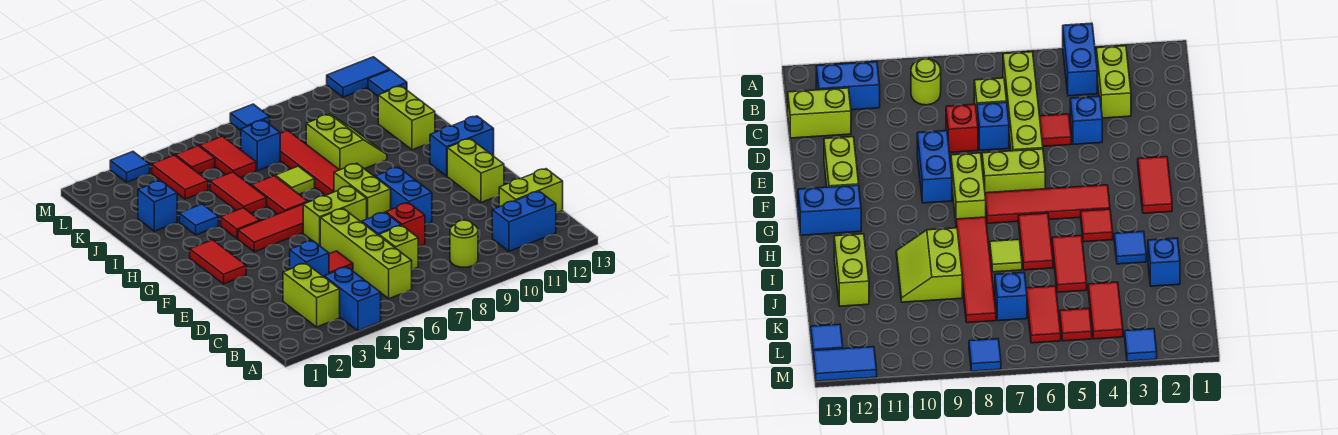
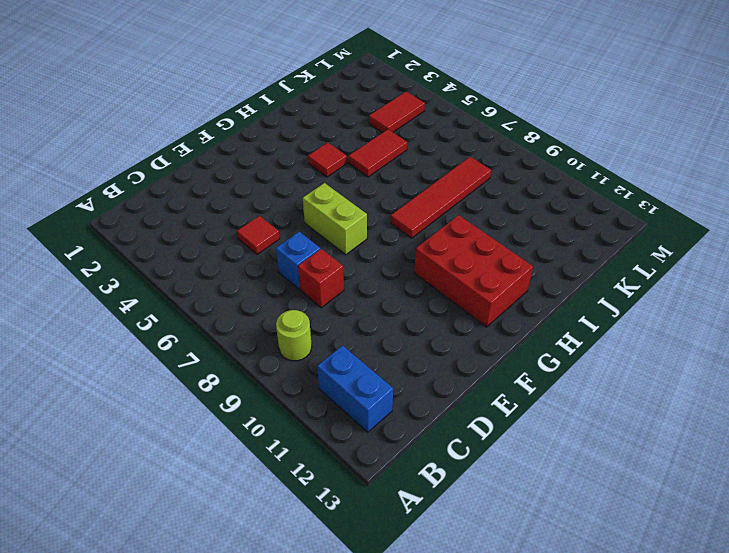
red brick G10:H12 level 1 -> blue brick G12:G13 level 1
none -> blue brick A4:B4 level 1
none -> lime brick B3:C3 level 1
none -> lime brick B6:E6 level 1
none -> lime brick C7 level 1

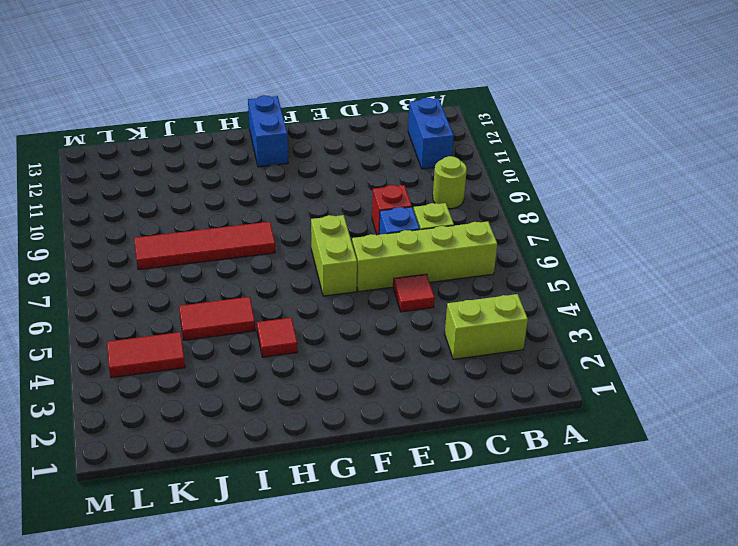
none -> blue brick A4:B4 level 1
none -> lime brick C12:C13 level 1
none -> blue brick D4 level 1
none -> blue brick E9:F9 level 1

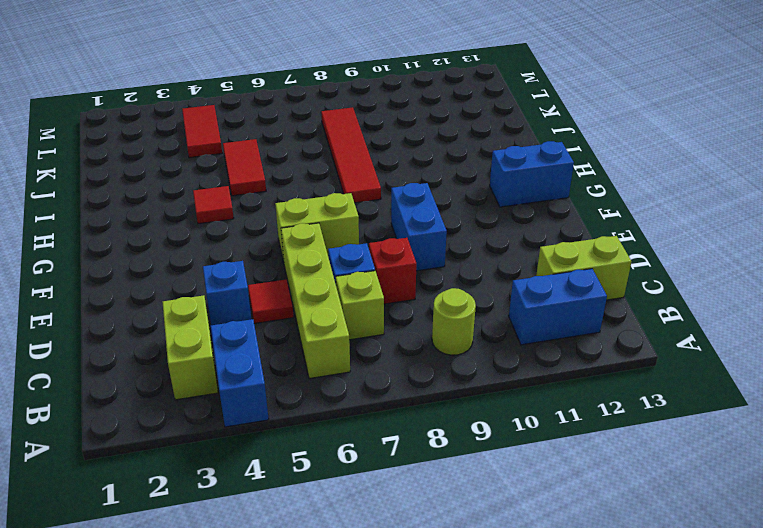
none -> lime brick E12:F12 level 1
none -> red tile F2:G2 level 1
none -> lime brick F8:G8 level 1
none -> red tile G4:G7 level 1

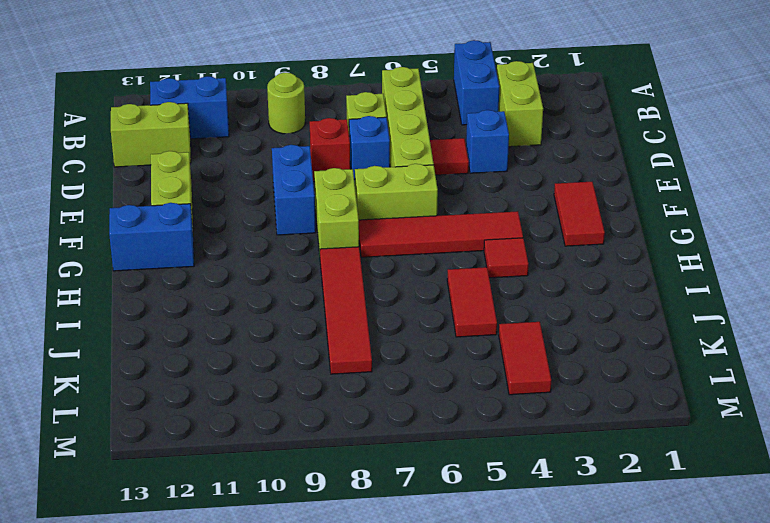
none -> red tile H6:I6 level 1
none -> blue tile I3 level 1
none -> lime tile I7 level 1
none -> lime slope I9:J10 level 1 top 9

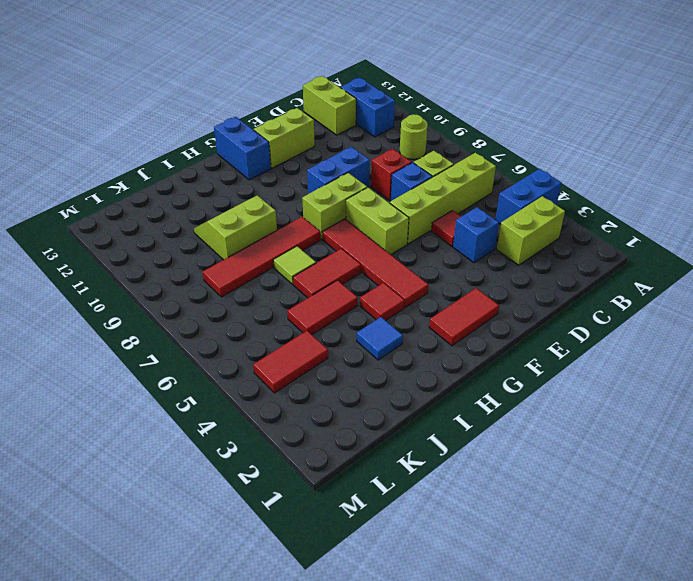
none -> lime brick I12:J12 level 1
none -> blue brick J2 level 1
none -> red tile K6:L6 level 1
none -> blue brick K7 level 1

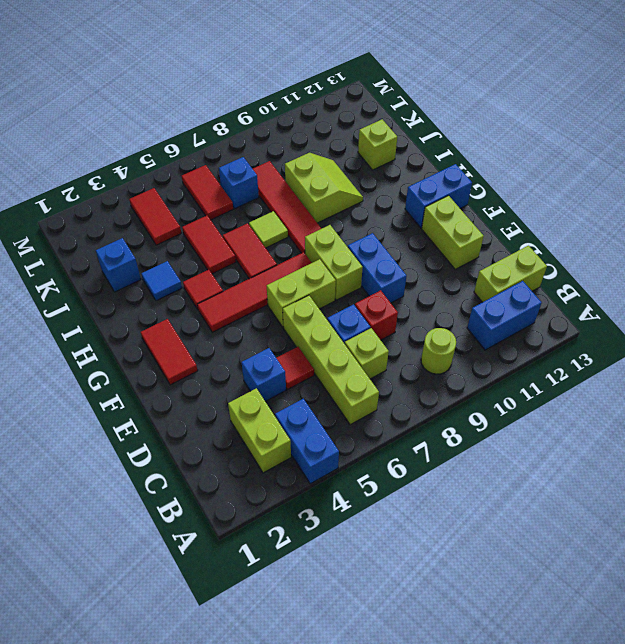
lime brick J12 level 1 -> lime brick I12:J12 level 1
none -> red tile L5 level 1
none -> blue tile L13 level 1
none -> blue tile M3 level 1
none -> blue tile M8 level 1

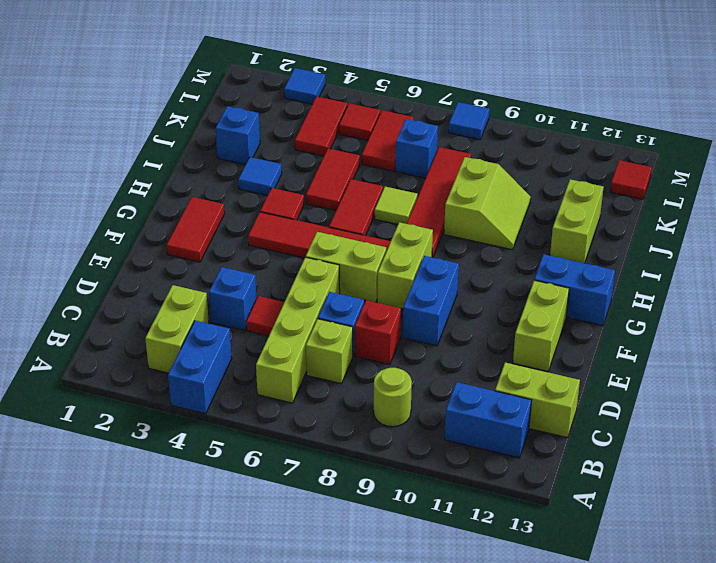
red tile L13 level 1 -> blue tile L13 level 1
none -> blue tile M12:M13 level 1

